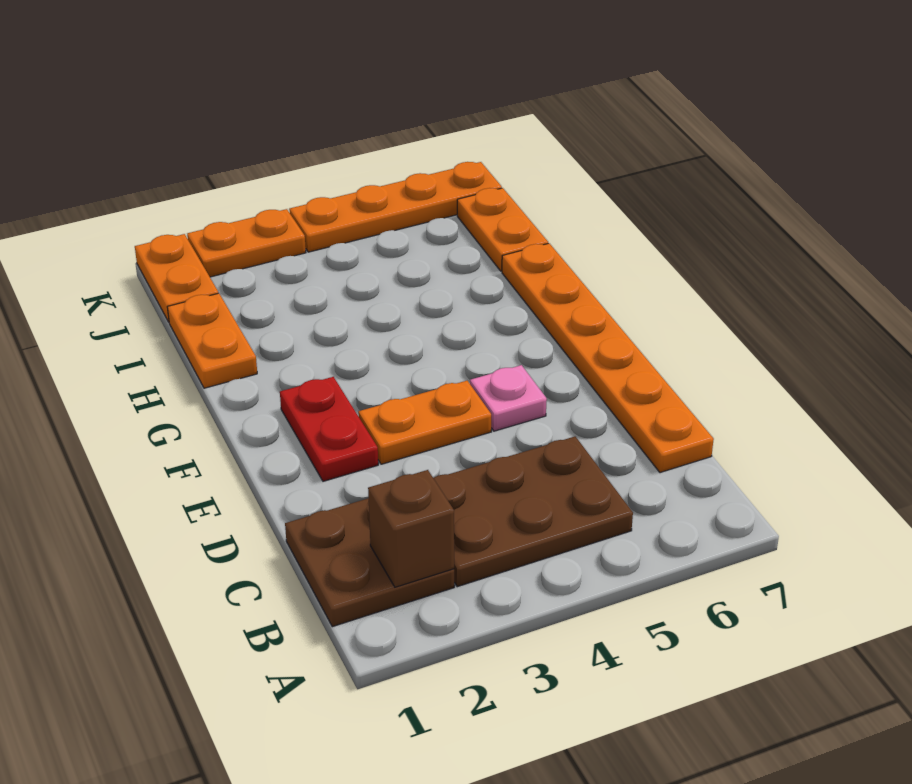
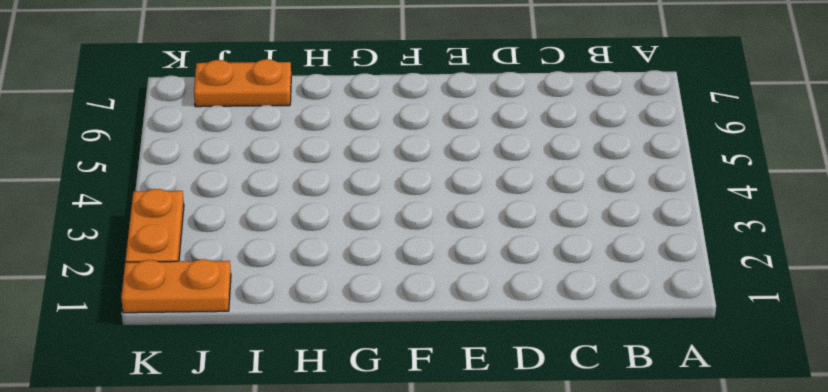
none -> brown plate B1:C2 level 1
none -> brown plate B3:C5 level 1
none -> orange plate C7:H7 level 1

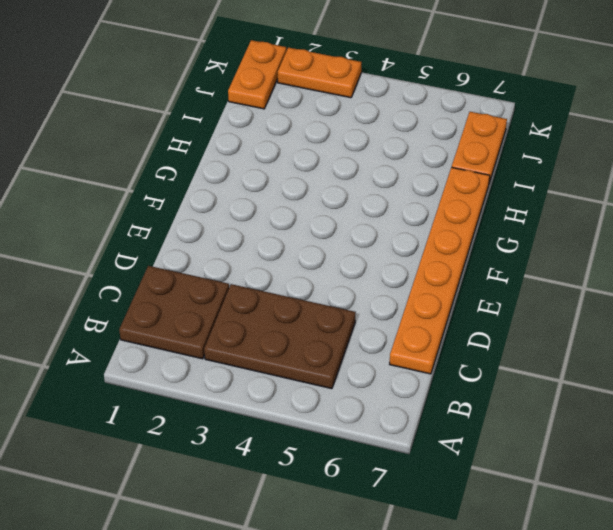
none -> red plate E2:F2 level 1
none -> orange plate E3:E4 level 1
none -> pink plate E5 level 1

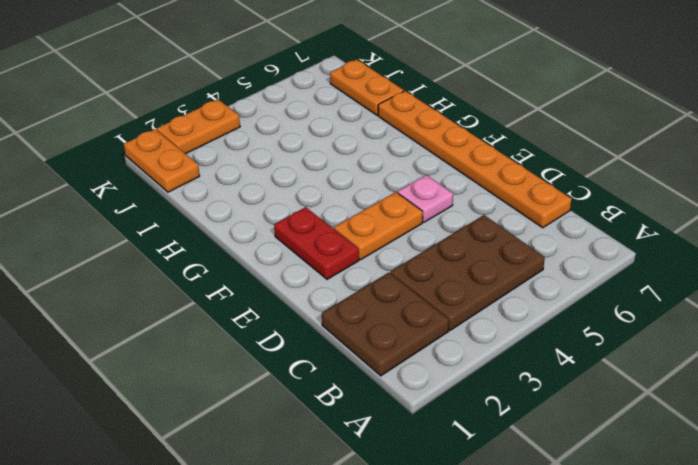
none -> orange plate H1:I1 level 1
none -> orange plate K4:K7 level 1
none -> brown brick B2 level 2

